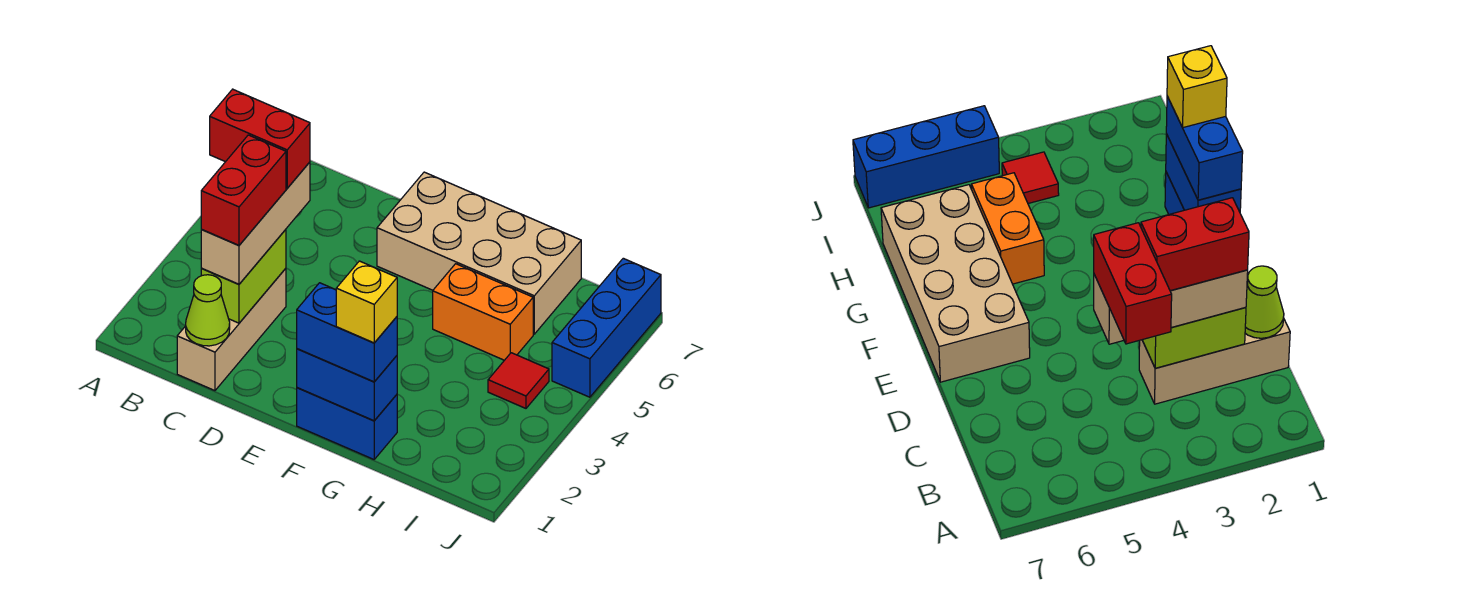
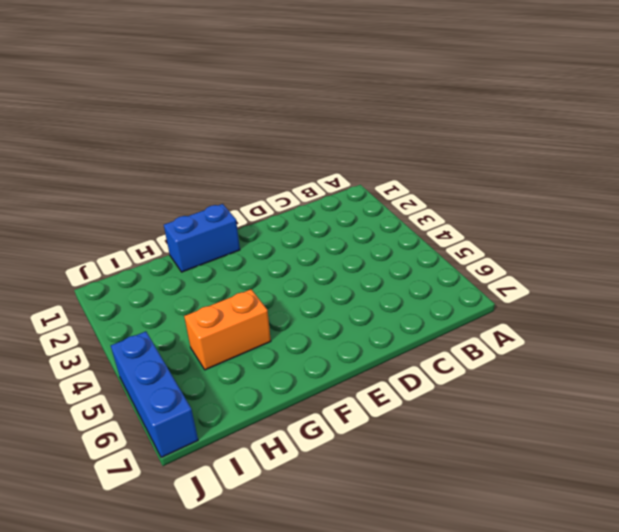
none -> tan brick C1:C3 level 1
none -> tan brick E6:H7 level 1
none -> red tile I4 level 1

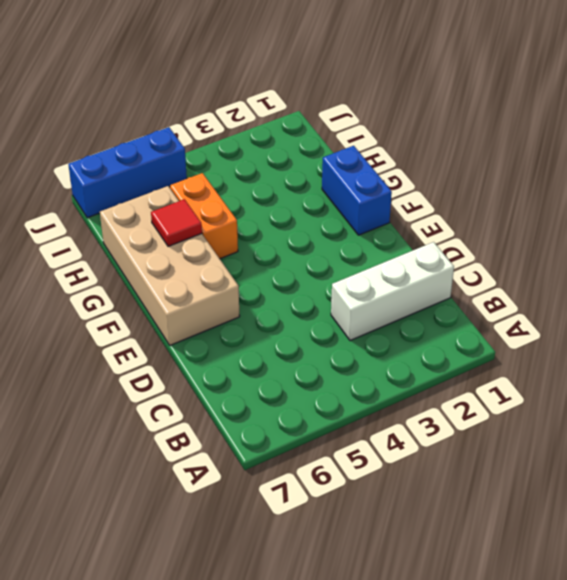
white brick C1:C3 level 1 -> tan brick C1:C3 level 1
red tile G6 level 2 -> red tile I4 level 1
none -> lime cone C1 level 2
none -> lime brick C2:C3 level 2
none -> blue brick F1:G1 level 2

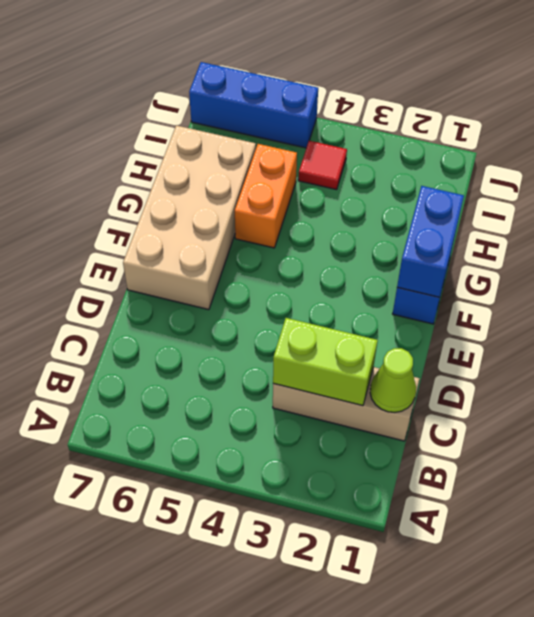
none -> tan brick C2:C4 level 3
none -> blue brick F1:G1 level 3
none -> red brick B4:C4 level 4

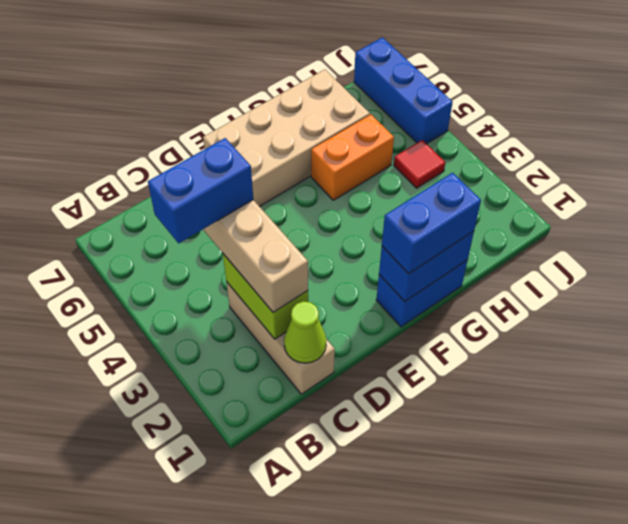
blue brick B4:C4 level 4 -> red brick B4:C4 level 4
none -> red brick C2:C3 level 4
none -> yellow brick G1 level 4

